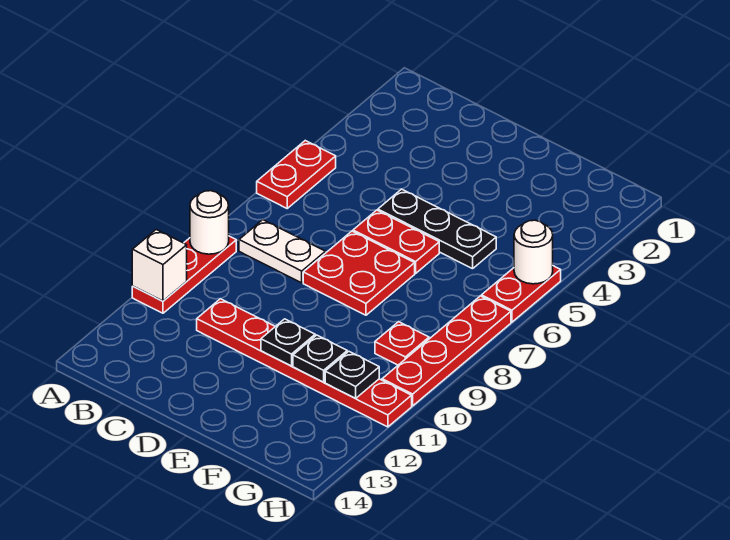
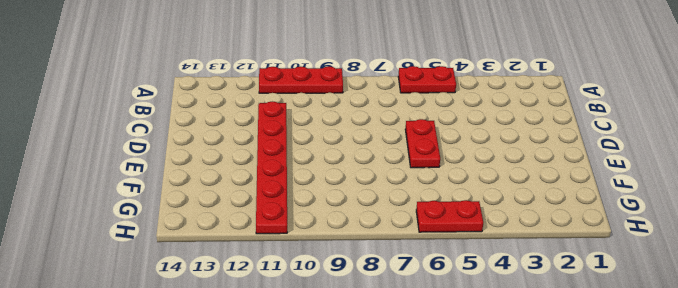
none -> white plate B8:C8 level 1
none -> black plate D5:F5 level 1
none -> red plate D7:E8 level 1

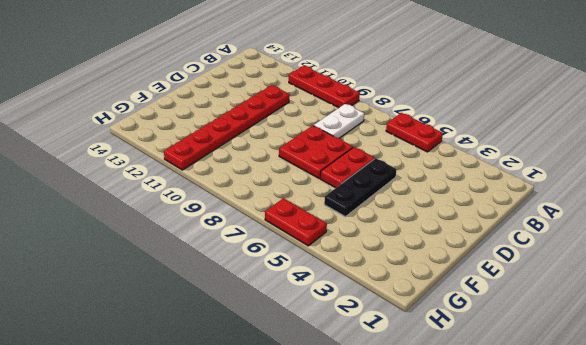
none -> red plate G9 level 1
none -> red plate H7:H10 level 1
none -> white round brick A9 level 2

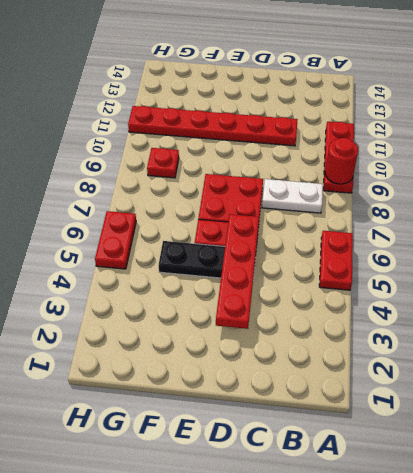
red round brick A9 level 2 -> white round brick A9 level 2
red plate D3:D6 level 2 -> red plate H7:H10 level 1
none -> white brick A11 level 2
none -> black plate E11 level 2
none -> black plate F11 level 2

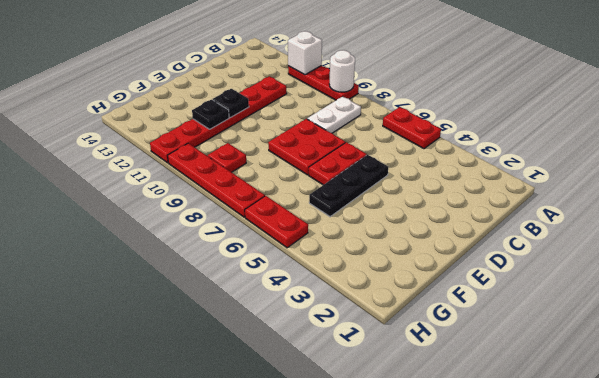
none -> black plate G11 level 2
none -> white round brick H5 level 2

